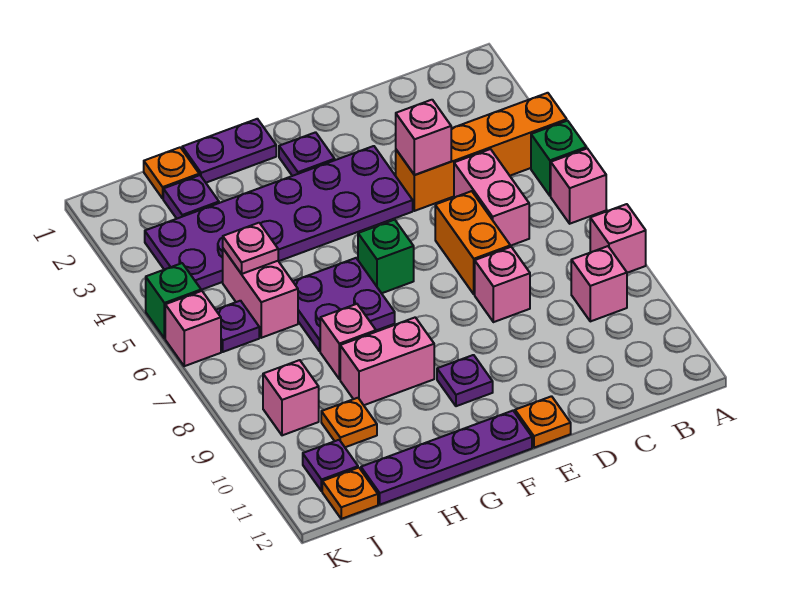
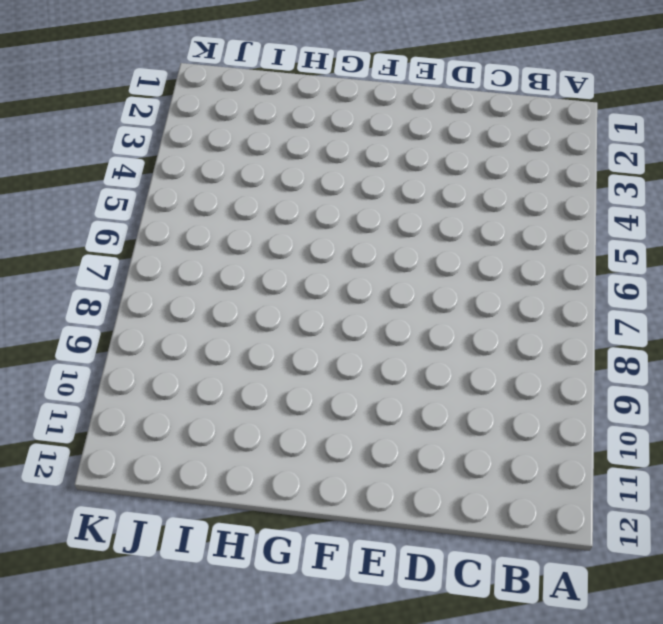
none -> orange brick A4:D4 level 1
none -> green brick A5 level 1
none -> pink brick A6 level 1
none -> pink brick A8 level 1

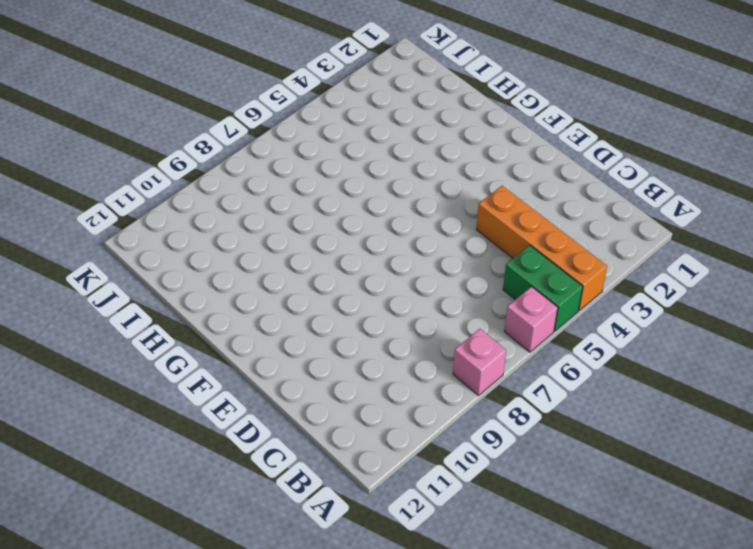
green brick A5:B5 level 1 -> green brick A5 level 1
none -> pink brick B9 level 1
none -> pink brick C5:C6 level 1
none -> orange brick D6:D7 level 1
none -> pink brick D8 level 1

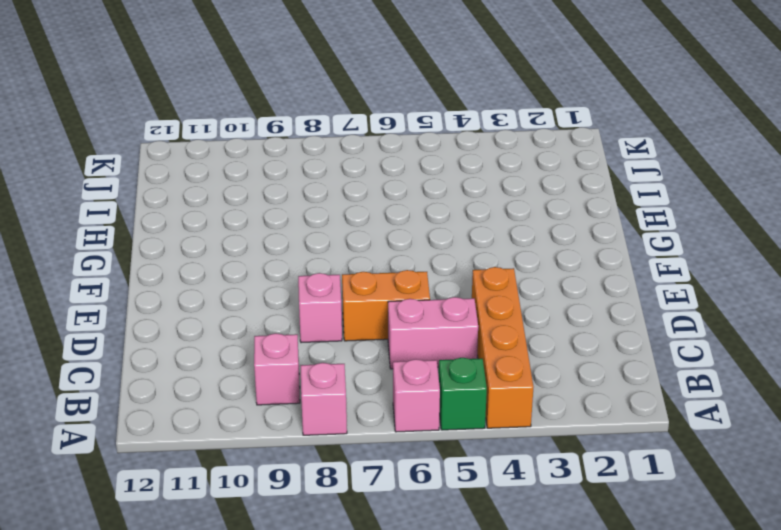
none -> purple plate E3:J4 level 1
none -> orange plate E12 level 1
none -> purple plate F2 level 1
none -> green brick F6 level 1

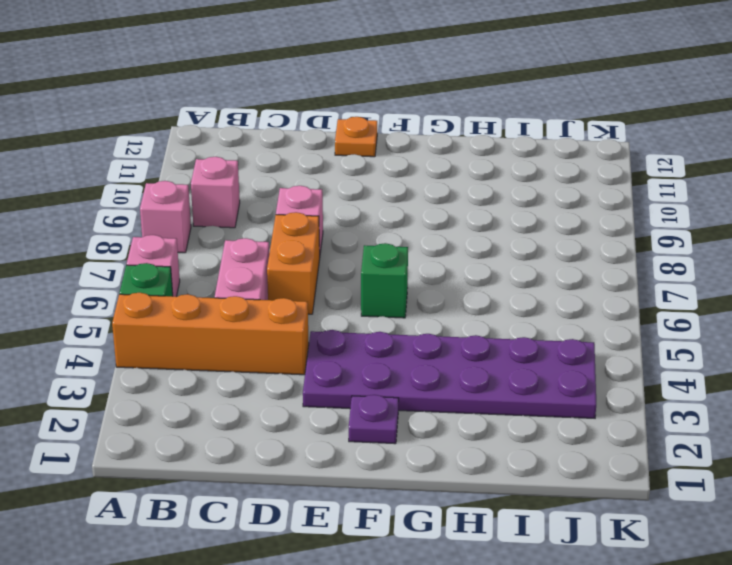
none -> purple plate F10 level 1
none -> purple plate F12:I12 level 1
none -> purple plate G1:H1 level 1
none -> purple plate G6:H7 level 1

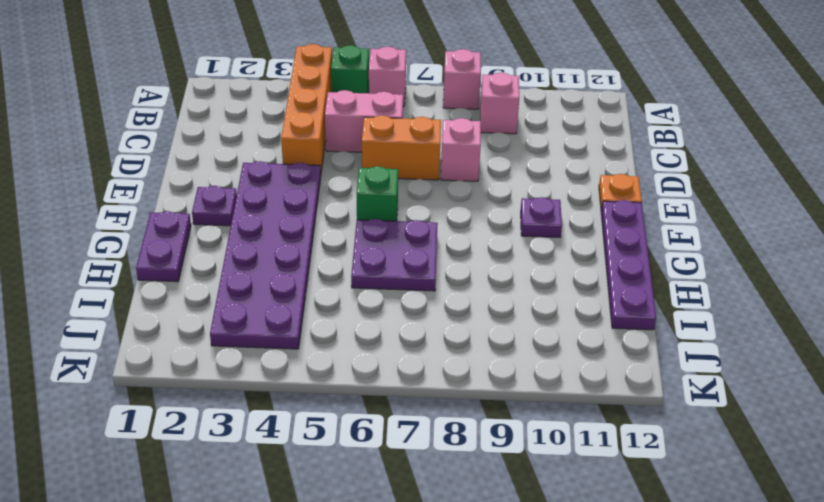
none -> pink brick G9:H9 level 1
none -> pink brick H8 level 1
none -> orange plate I1 level 1
none -> purple plate I2 level 1

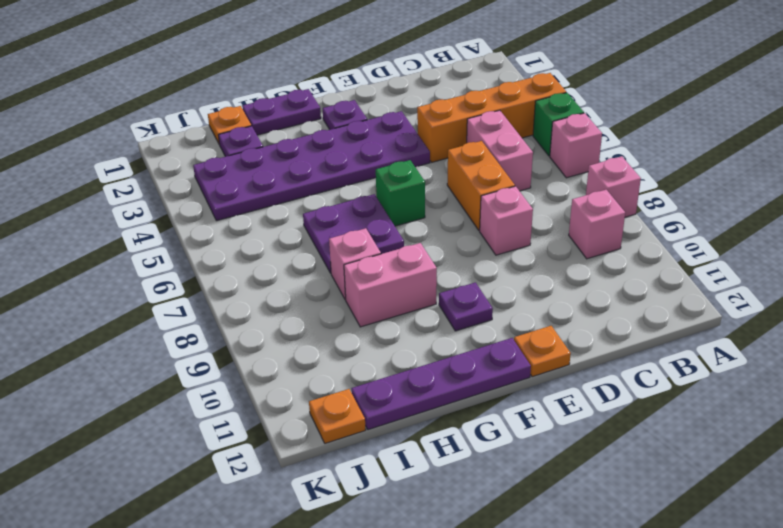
none -> pink brick I5:I6 level 1
none -> orange plate I10 level 1
none -> purple plate J6 level 1
none -> pink brick J9 level 1

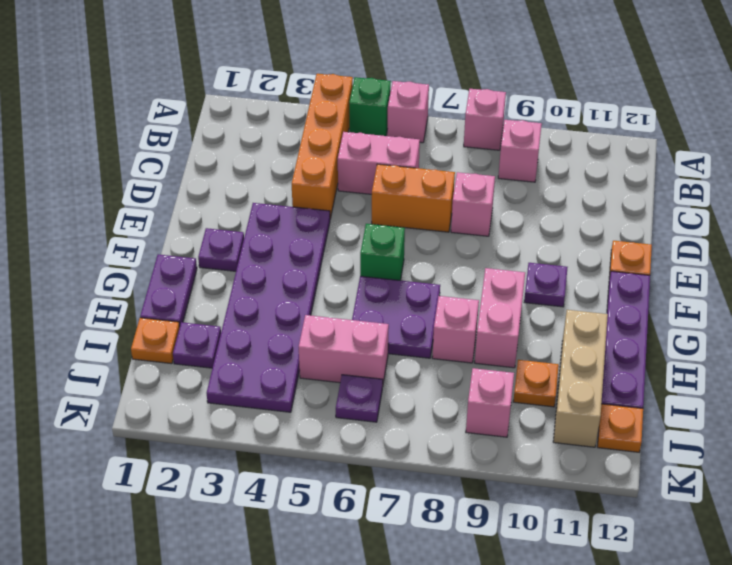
tan brick H11:J11 level 1 -> purple plate J11 level 1
none -> green brick K5 level 1
none -> pink brick K6 level 1
none -> pink brick D4 level 2
none -> pink plate I5 level 2

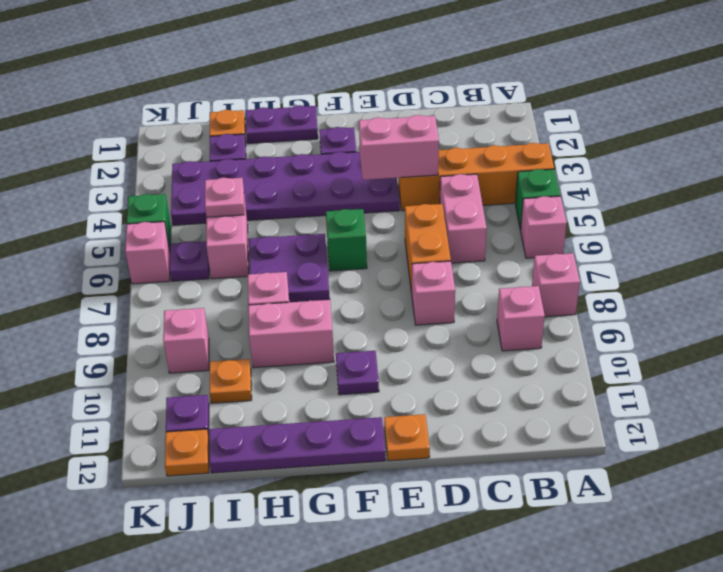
pink brick D4:E4 level 2 -> pink brick D4 level 2

